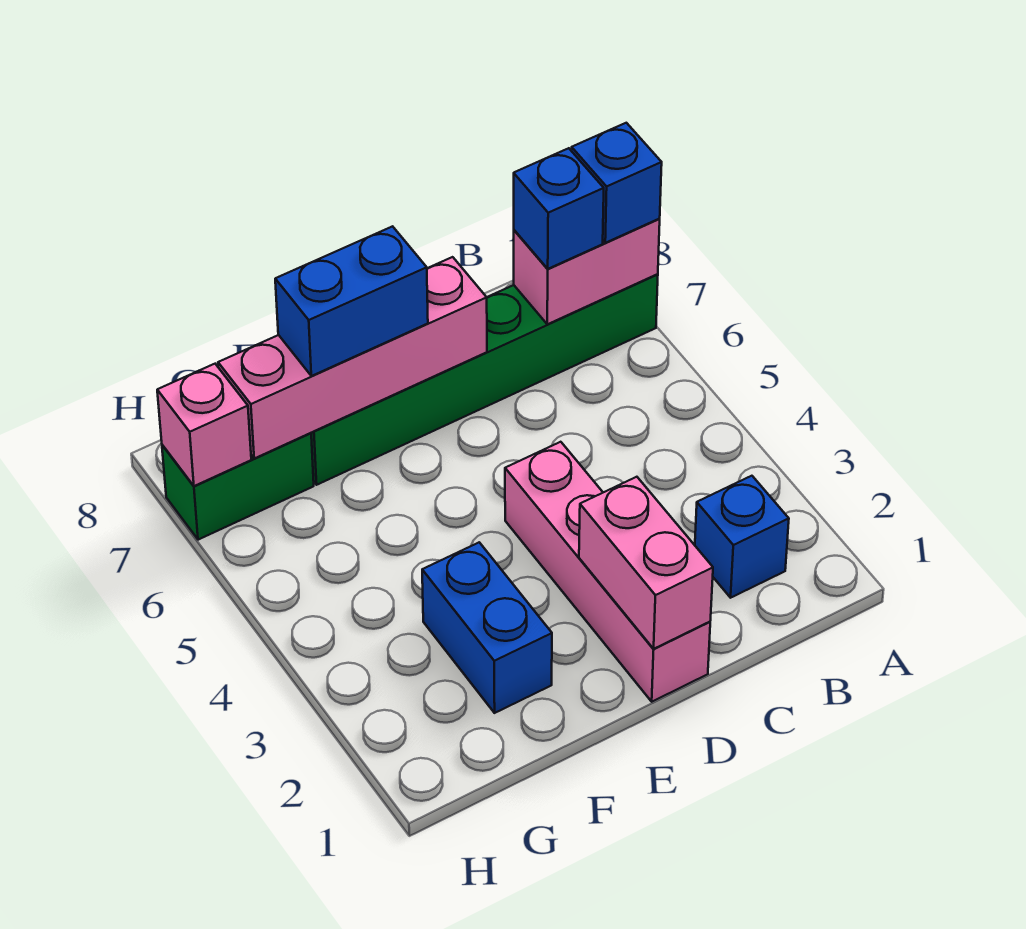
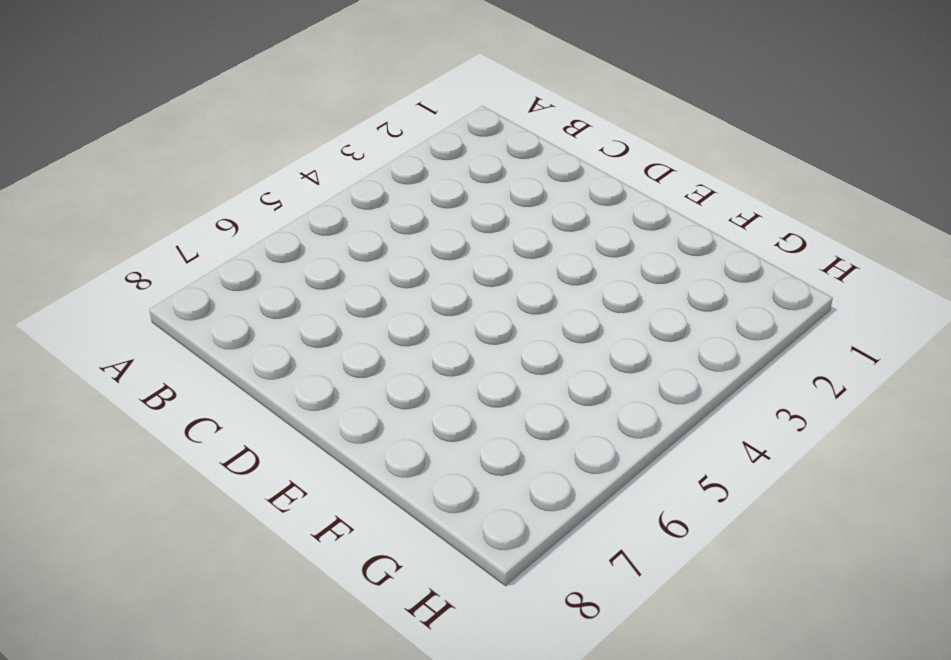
none -> green brick A7:F7 level 1
none -> blue brick B2 level 1
none -> pink brick D1:D4 level 1

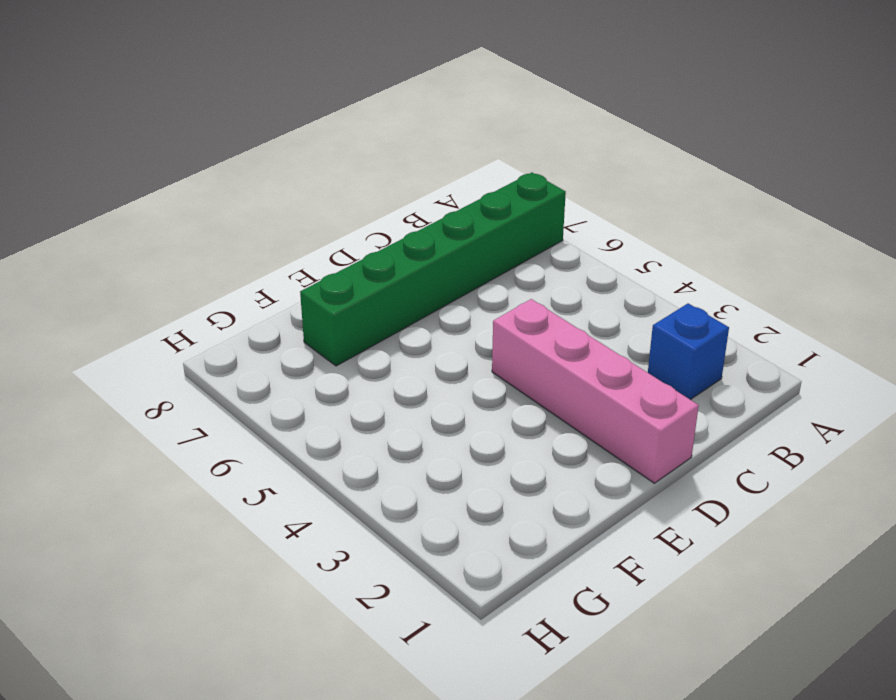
none -> blue brick F2:F3 level 1
none -> green brick G7:H7 level 1
none -> pink brick A7:B7 level 2

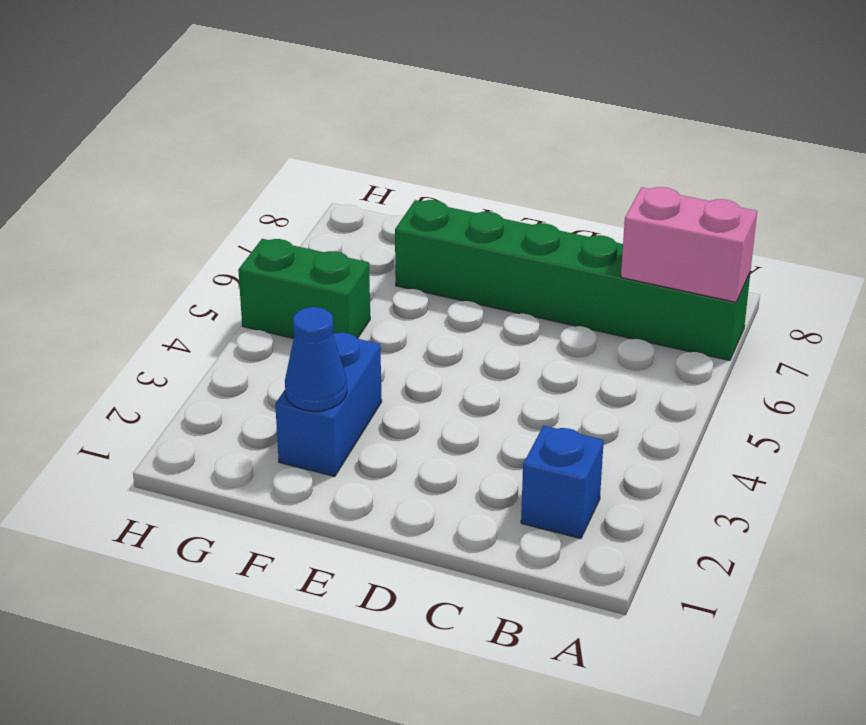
blue cone F2 level 2 -> none
green brick G5:H5 level 1 -> green brick G7:H7 level 1
none -> pink brick D1:D4 level 1
none -> pink brick D1:D2 level 2
none -> pink brick D7:G7 level 2

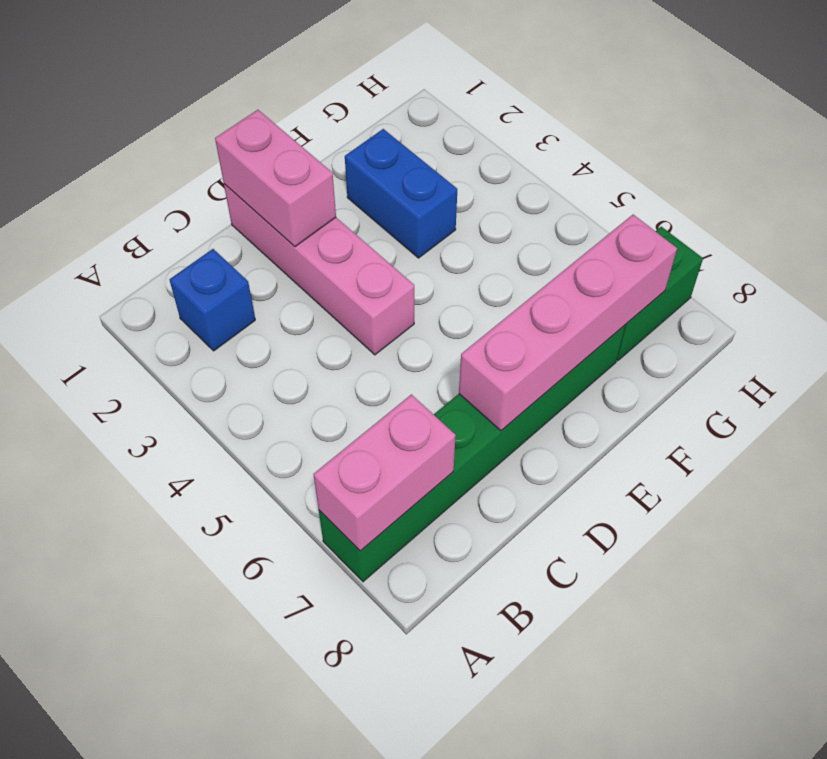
none -> pink brick H7 level 2
none -> blue brick A7 level 3
none -> blue brick B7 level 3

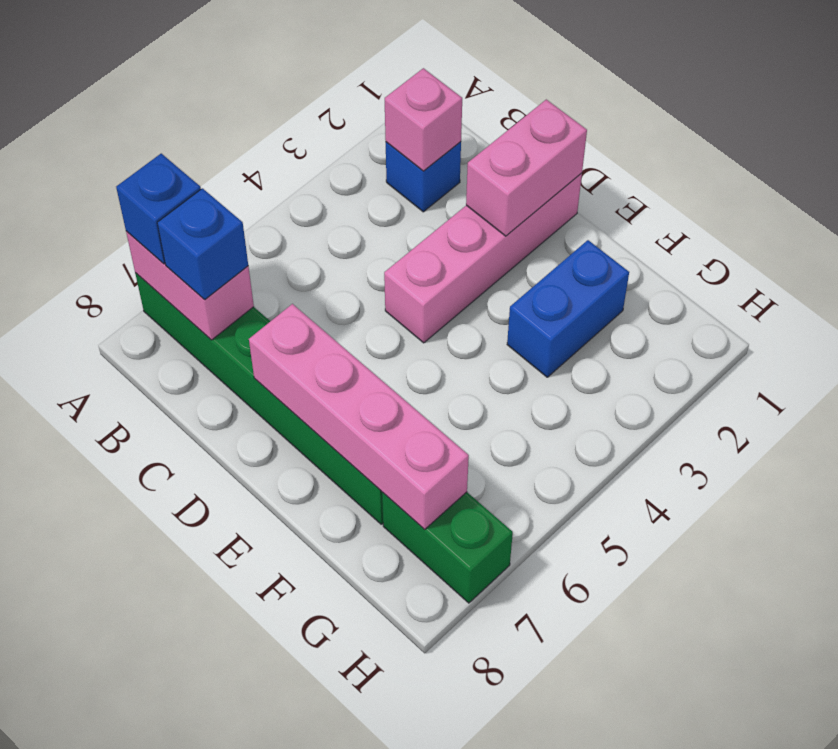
pink brick B2 level 2 -> pink brick H7 level 2
none -> blue brick E7:F7 level 3

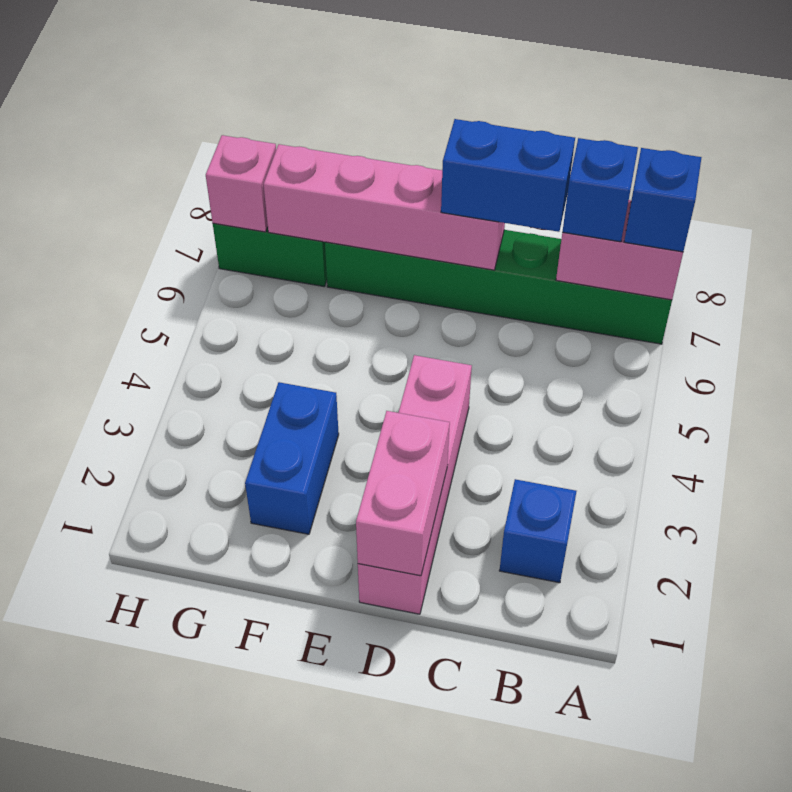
blue brick C7:D7 level 3 -> blue brick E7:F7 level 3

